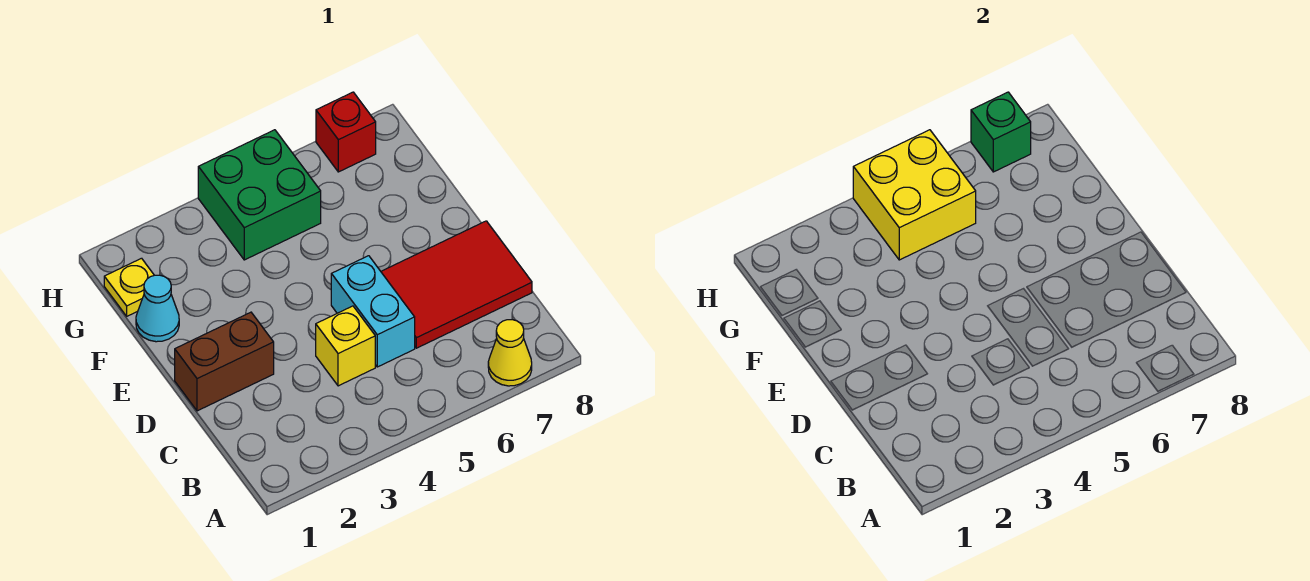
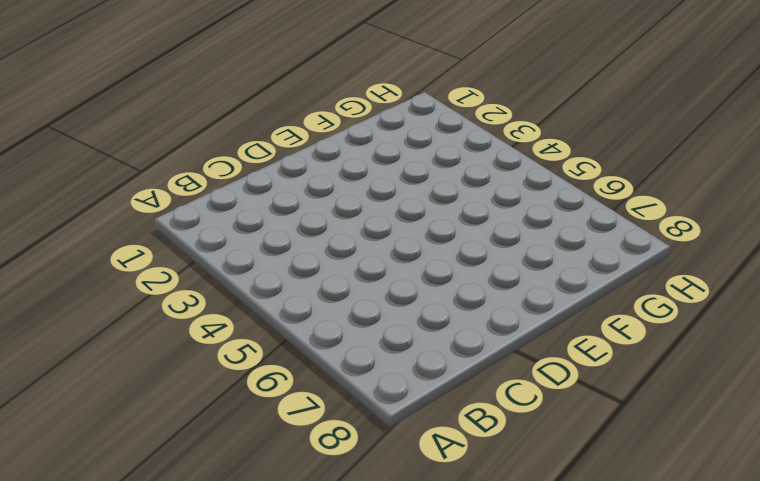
none -> yellow cone A7 level 1
none -> yellow brick C4 level 1

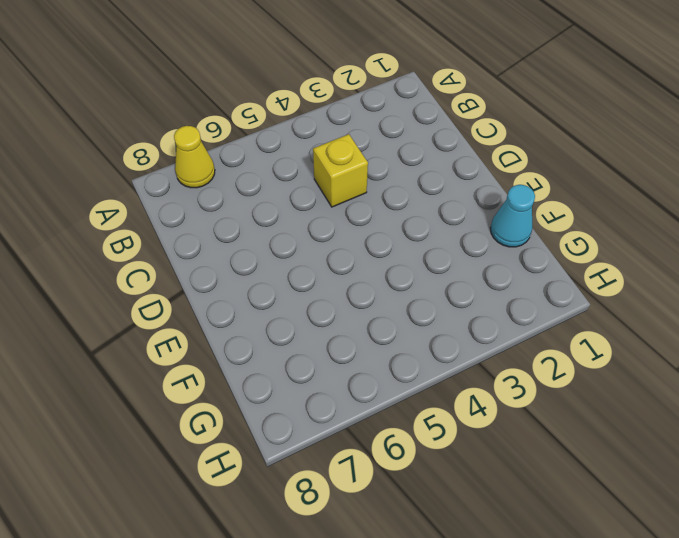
none -> cyan brick C5:D5 level 1
none -> red tile C6:D8 level 1

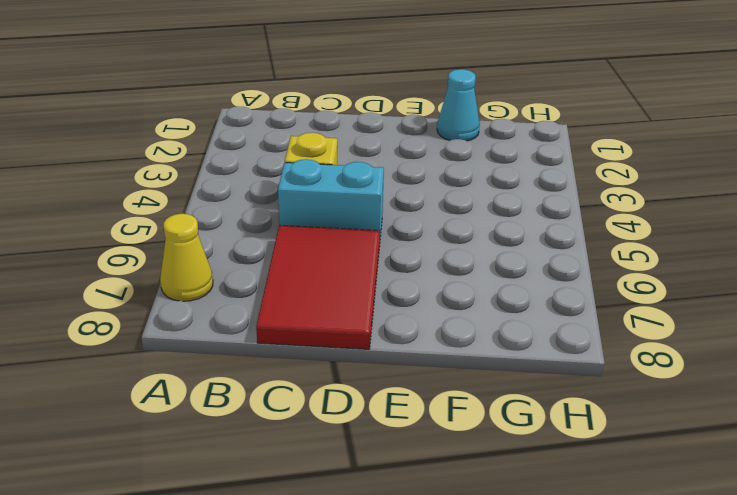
none -> brown brick D1:D2 level 1
none -> yellow plate G1 level 1

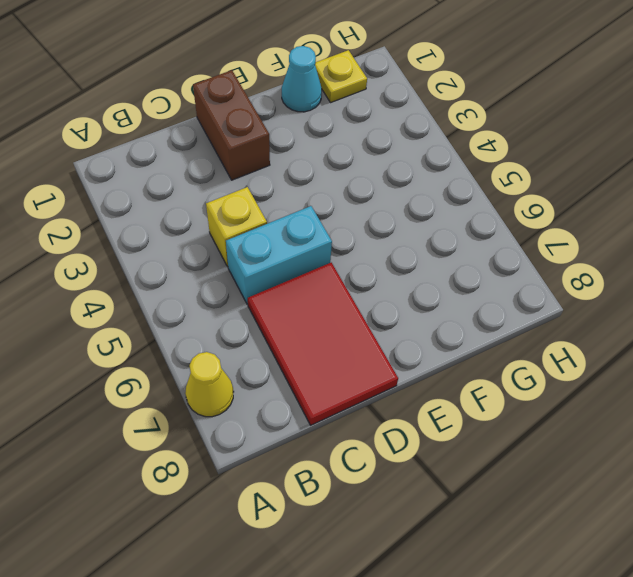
none -> green brick G4:H5 level 1
none -> red brick H7 level 1

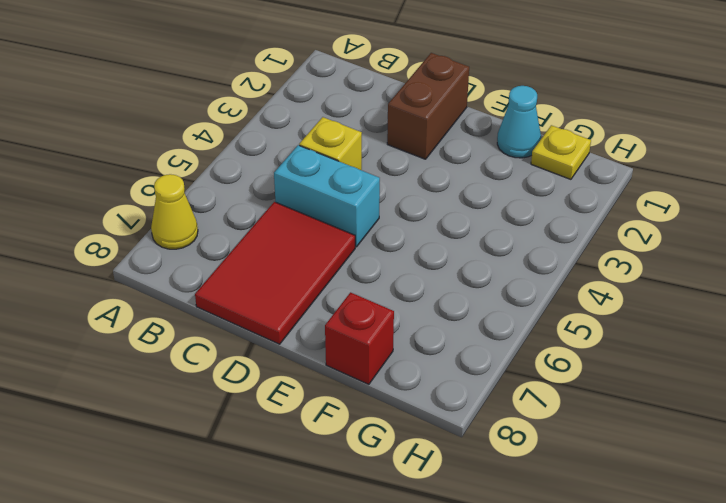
red brick F8 level 1 -> red brick H7 level 1
none -> green brick G4:H5 level 1
none -> yellow brick G4:H5 level 2

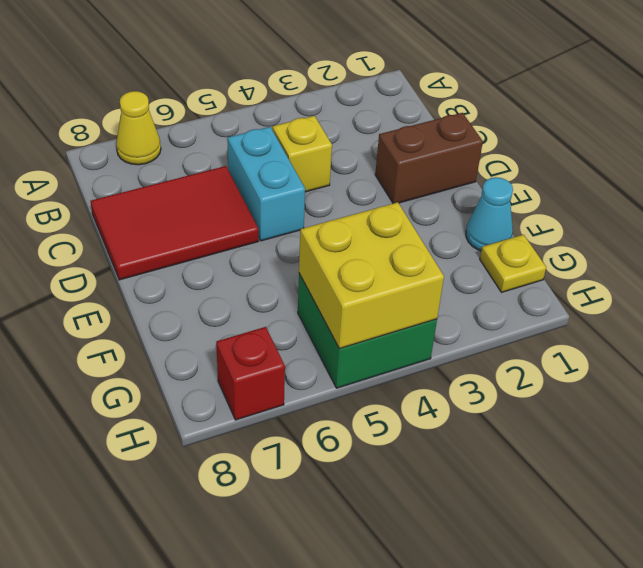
none -> green brick H7 level 2

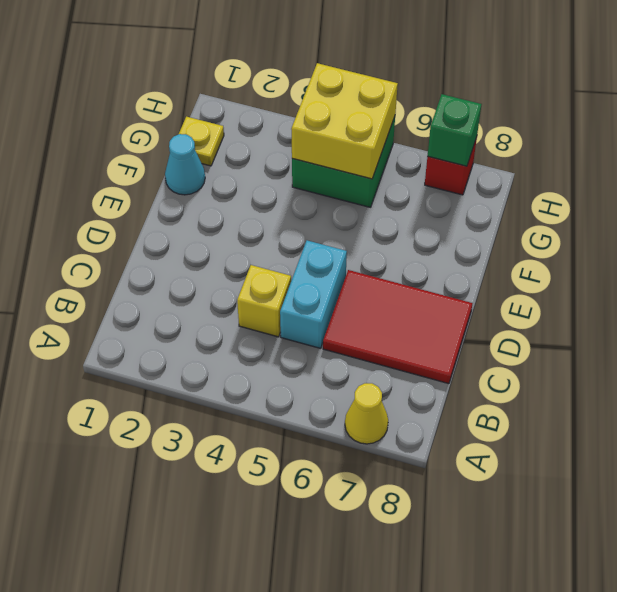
none -> brown brick D1:D2 level 1

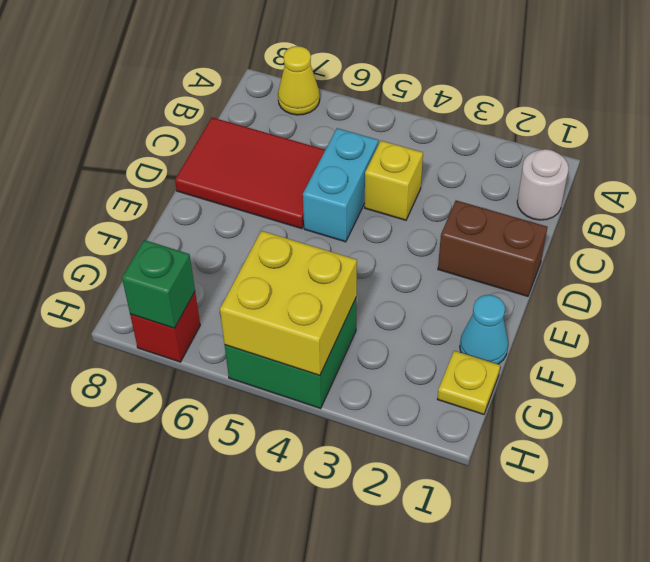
white round brick B1 level 1 -> none

